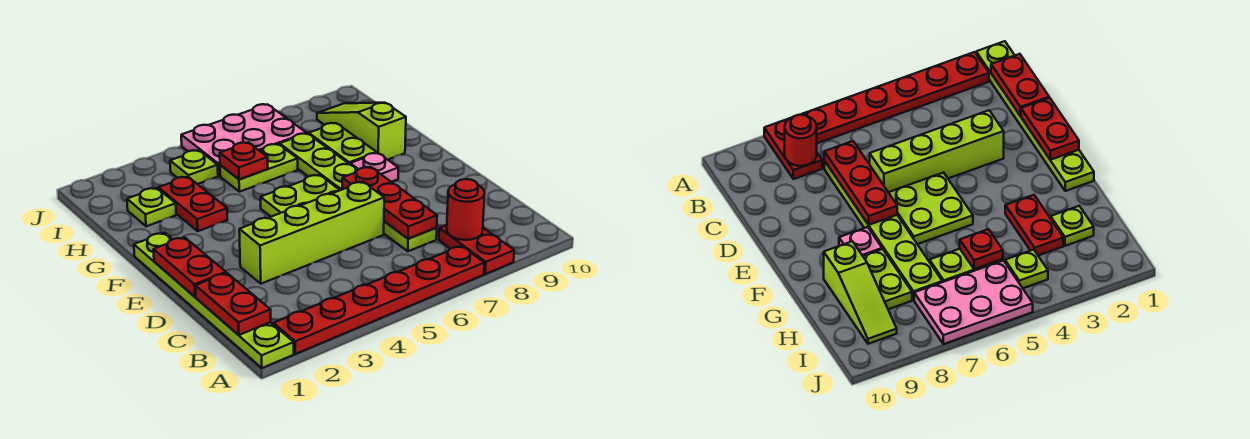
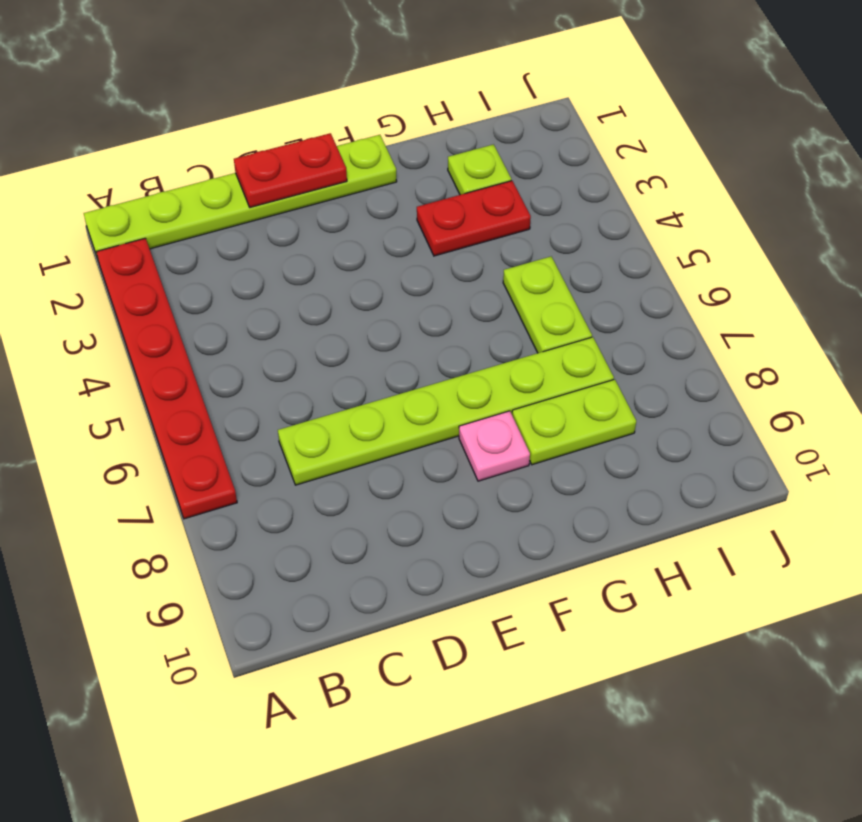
none -> red plate A8:B8 level 1
none -> lime brick D3:D6 level 1
none -> lime plate E5:F6 level 1

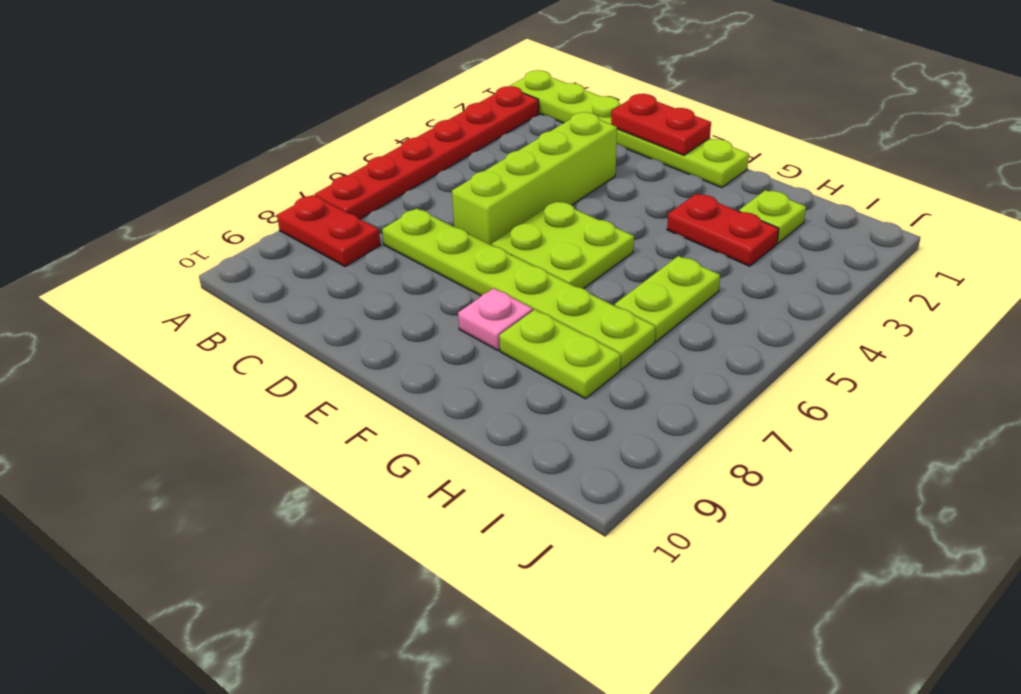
none -> lime slope G9:I9 level 1 top G
none -> lime plate I4 level 1
none -> pink plate I5:J7 level 1

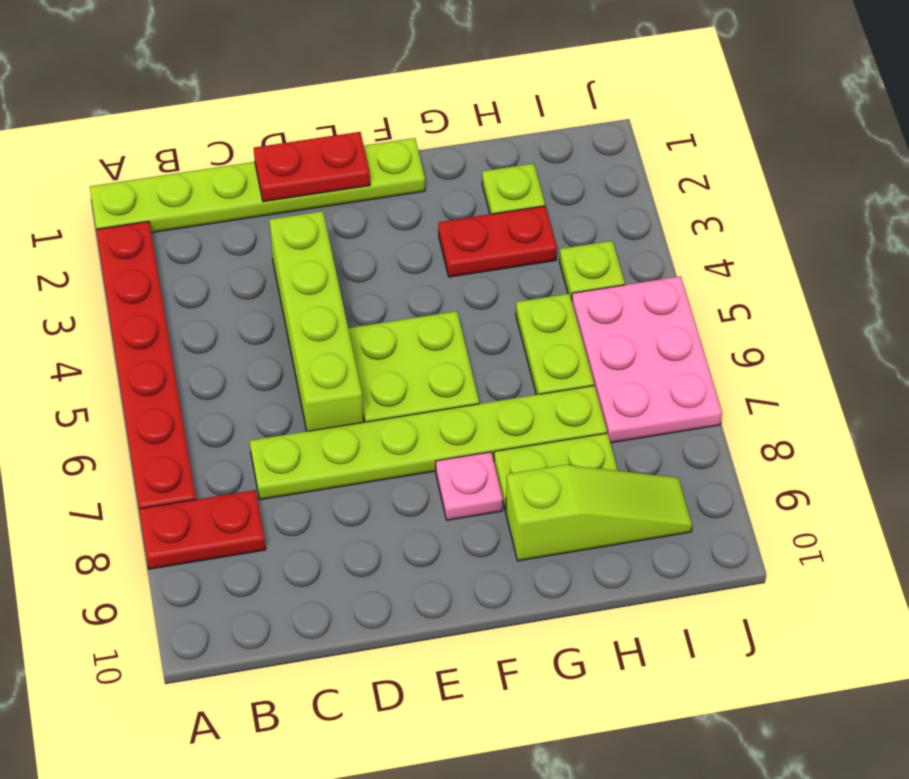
none -> red plate B1:C1 level 2
none -> red round brick B8 level 2
none -> red plate C7:E7 level 2

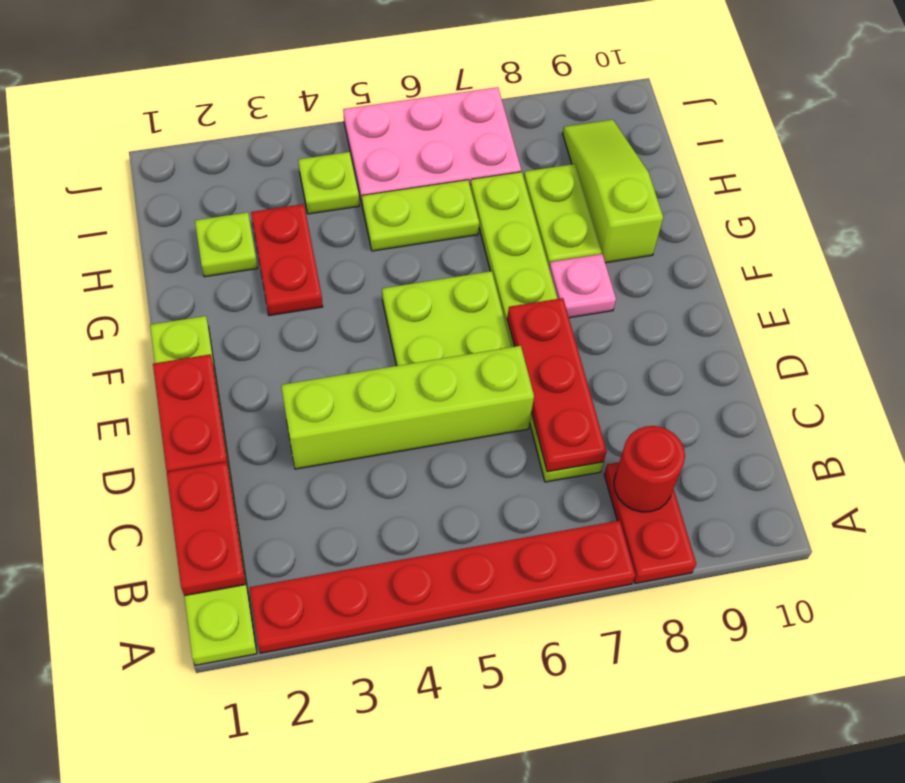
none -> red plate H5 level 2

